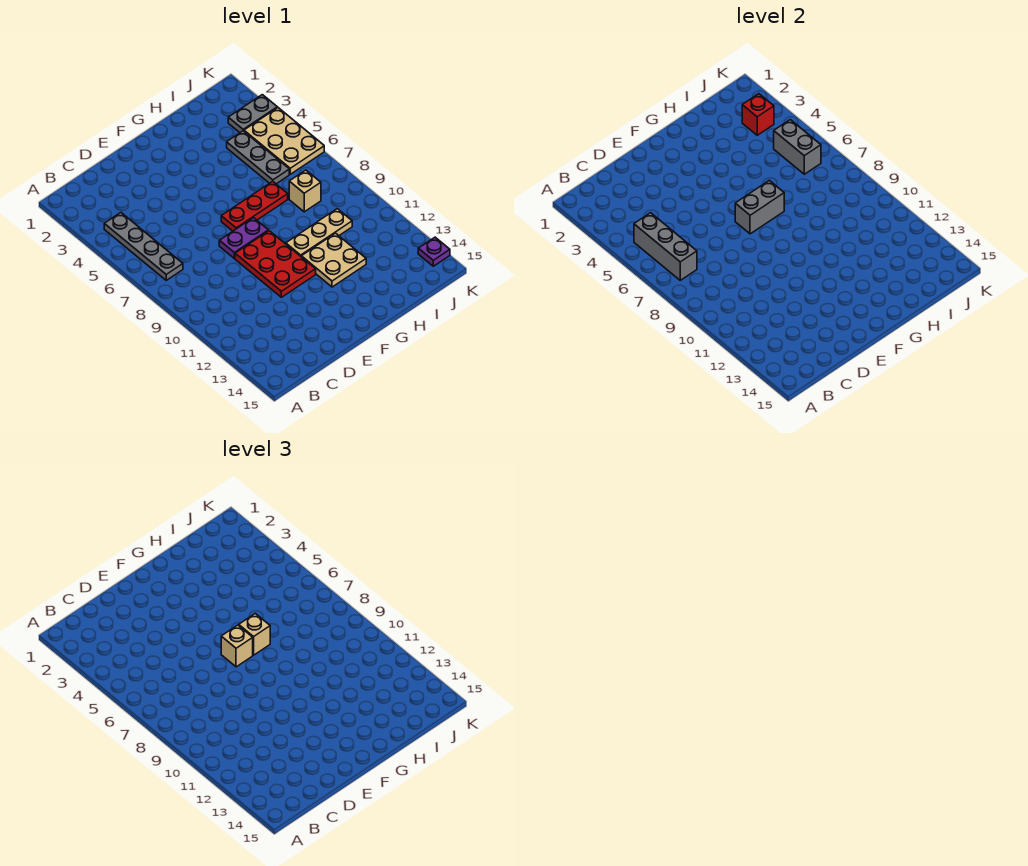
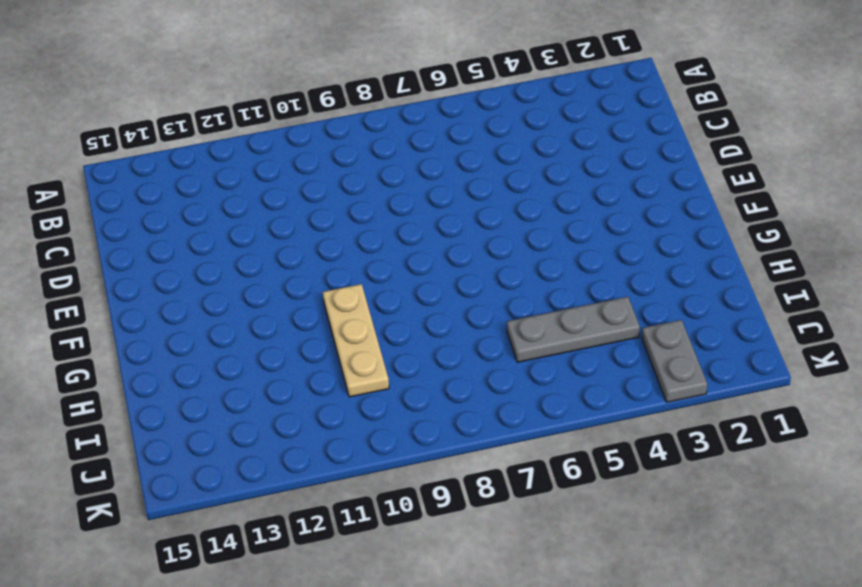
none -> grey plate B4:B7 level 1
none -> purple plate E8:F8 level 1
none -> red plate E9:F11 level 1

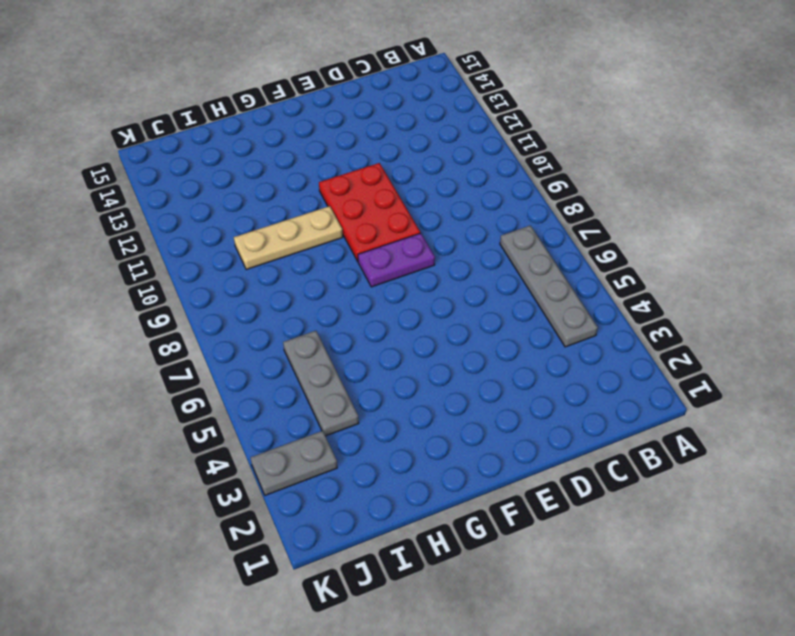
none -> red plate F7:H7 level 1
none -> tan plate G11:H12 level 1
none -> tan brick I8 level 1

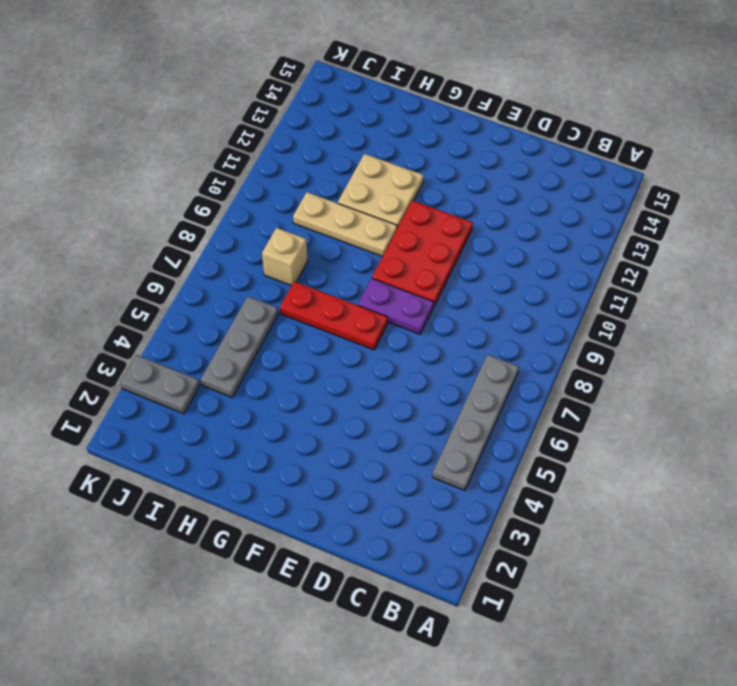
none -> tan plate J4:K6 level 1
none -> purple plate K14 level 1
none -> grey brick B5:B7 level 2

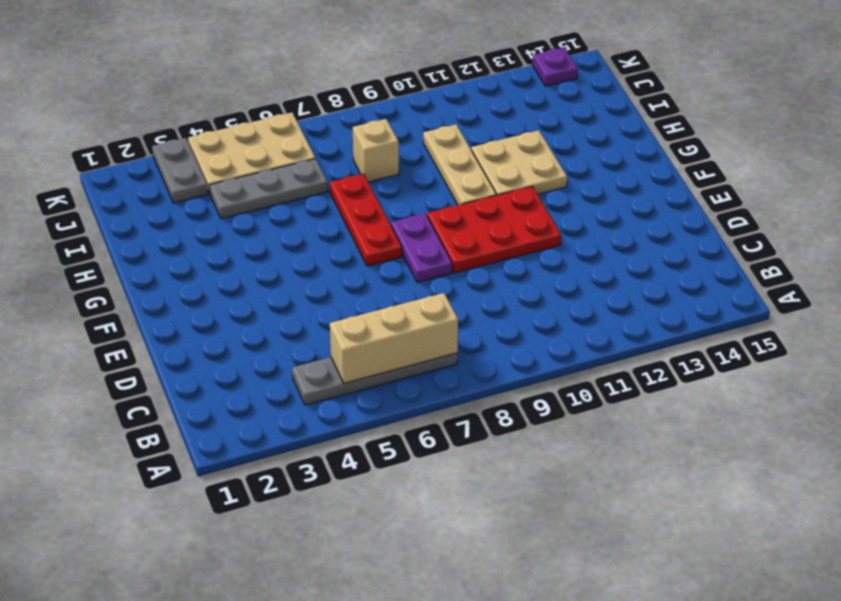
tan brick B5:B7 level 2 -> grey brick B5:B7 level 2
none -> grey brick F7:G7 level 2
none -> red brick J3 level 2
none -> grey brick J5:J6 level 2

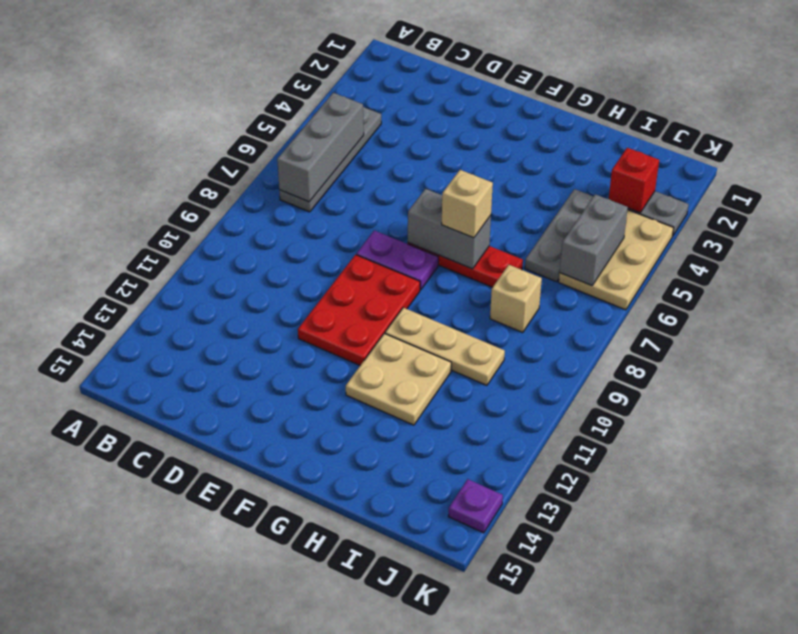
none -> tan brick F7 level 3

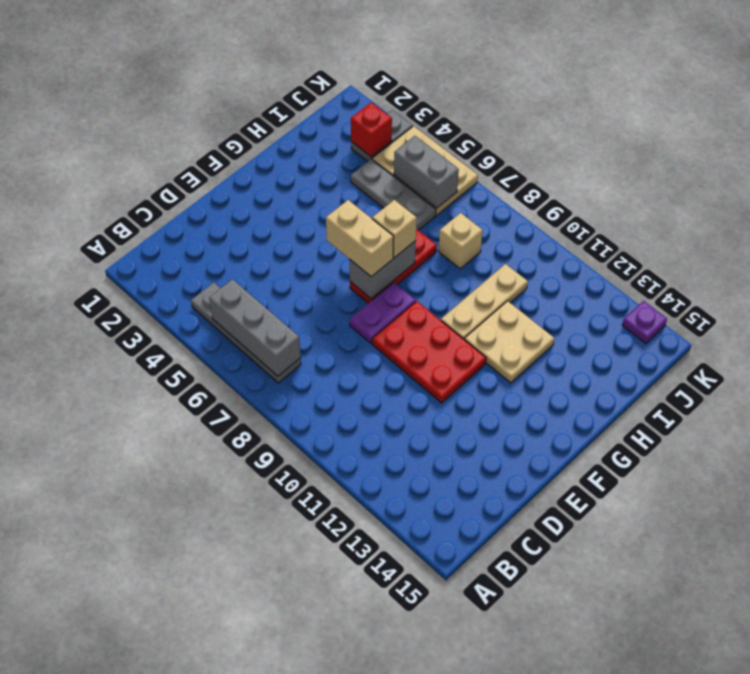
tan brick F6:F7 level 3 -> tan brick F7 level 3

